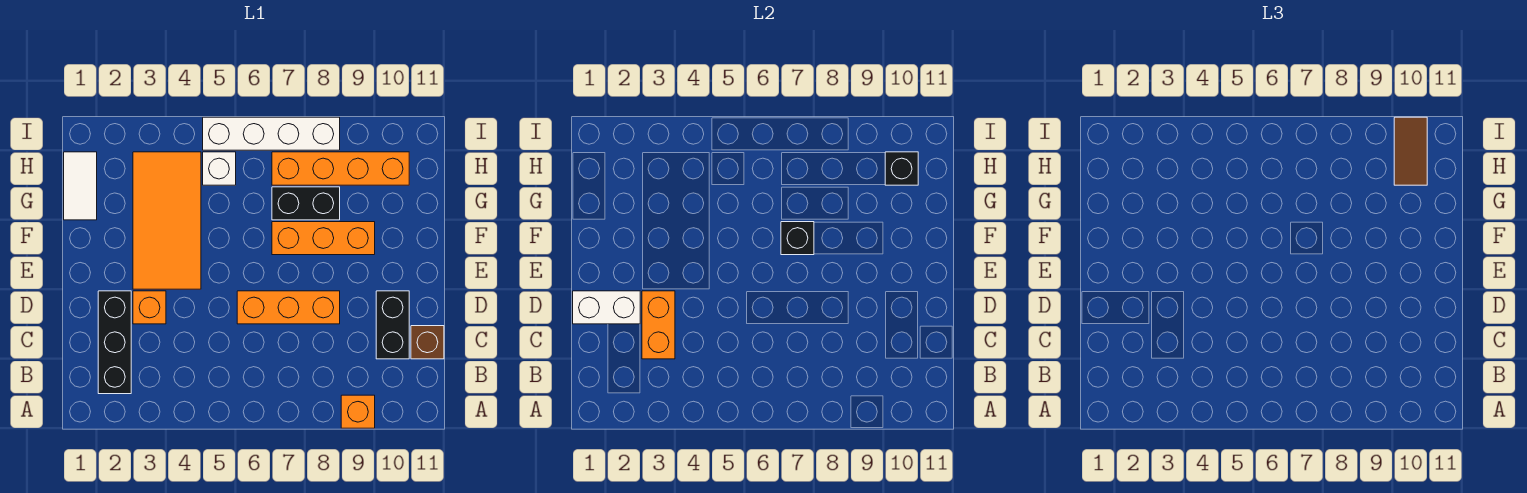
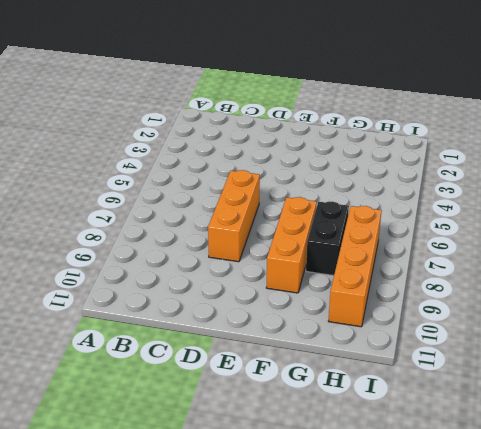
none -> orange brick A9 level 1
none -> black brick B2:D2 level 1
none -> black brick C10:D10 level 1

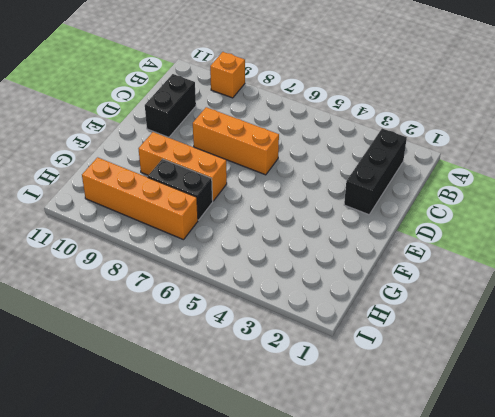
none -> brown brick C11 level 1
none -> orange brick D3 level 1
none -> orange tile E3:H4 level 1

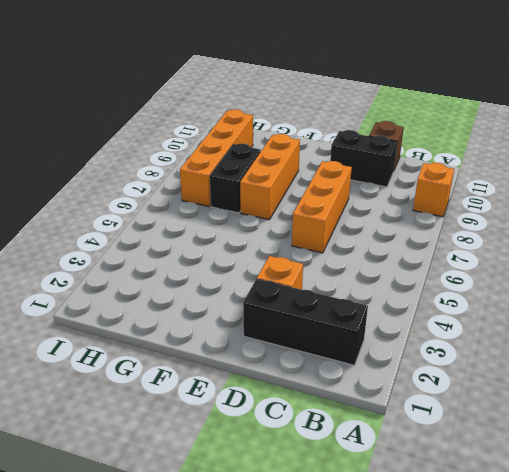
none -> orange tile E3:H4 level 1
none -> white tile G1:H1 level 1
none -> white brick H5 level 1

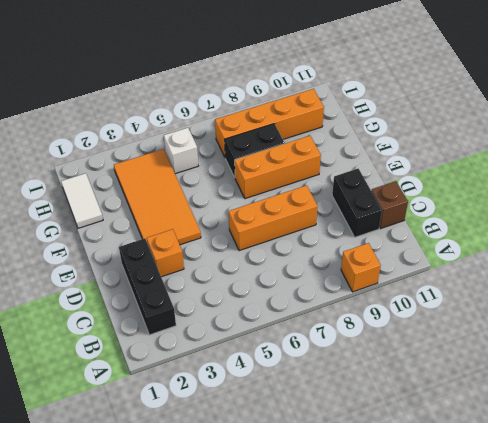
none -> white brick I5:I8 level 1
none -> orange brick C3:D3 level 2
none -> white brick D1:D2 level 2

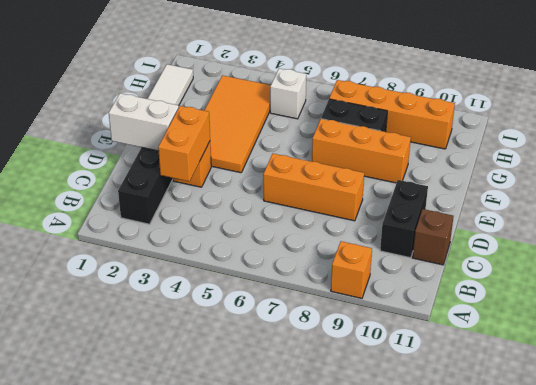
none -> white brick I5:I8 level 1
none -> black brick F7 level 2
none -> black brick H10 level 2

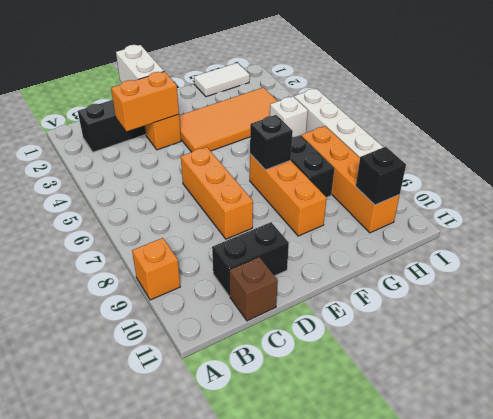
none -> brown tile H10:I10 level 3

